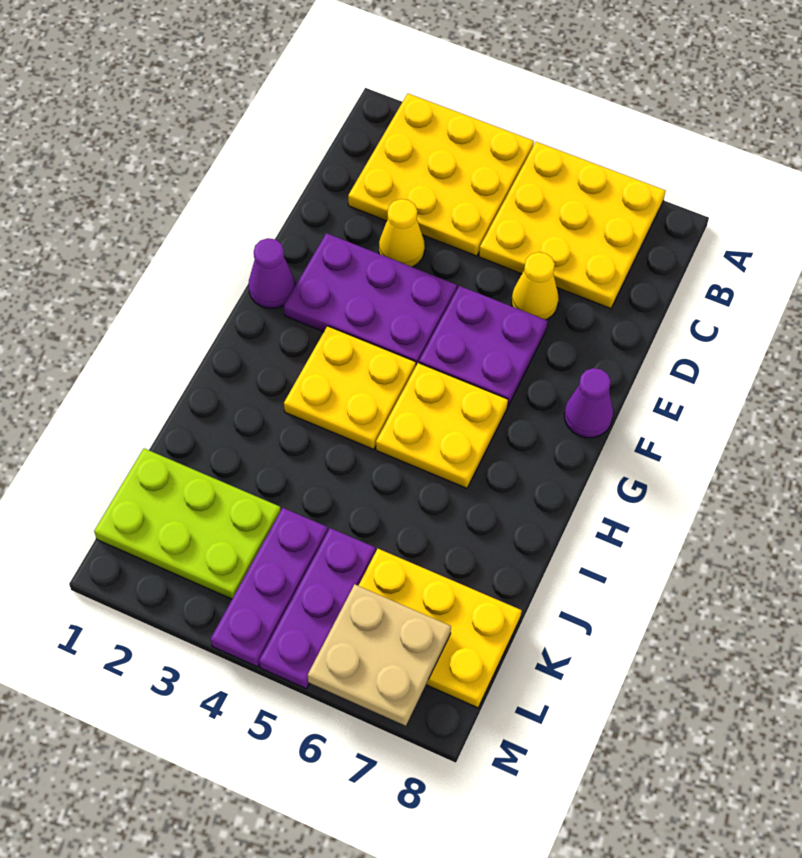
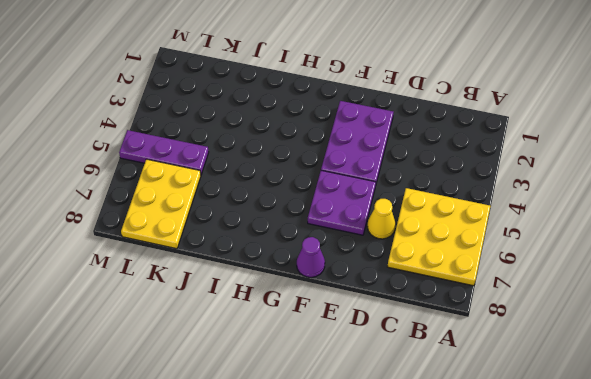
none -> yellow plate A2:C4 level 1
none -> yellow cone D3 level 1
none -> purple cone F1 level 1

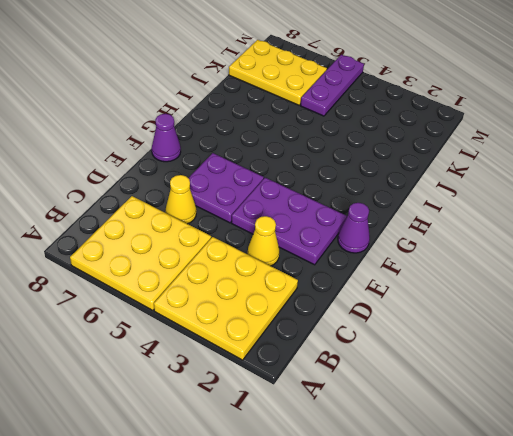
none -> yellow plate G3:H4 level 1
none -> yellow plate G5:H6 level 1
none -> lime plate K1:L3 level 1

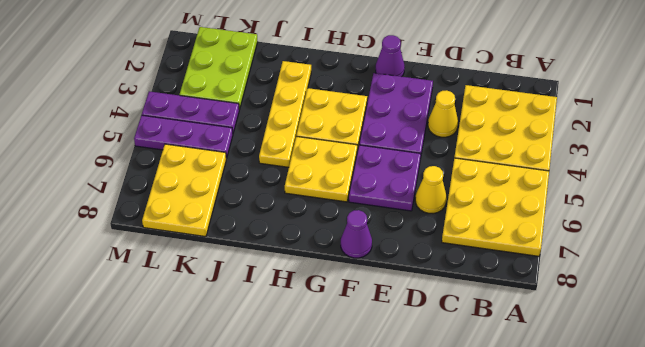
yellow plate I2:I5 level 1 -> none
none -> tan plate L6:M7 level 2

